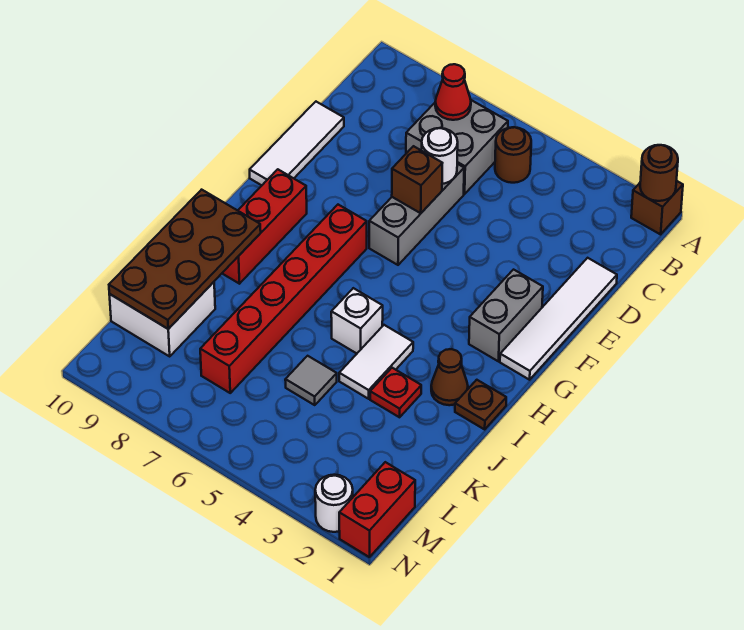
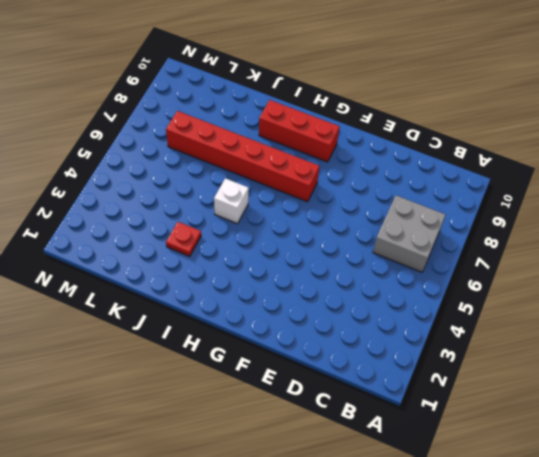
none -> brown brick A1 level 1
none -> brown round brick B5 level 1
none -> white tile D1:G1 level 1

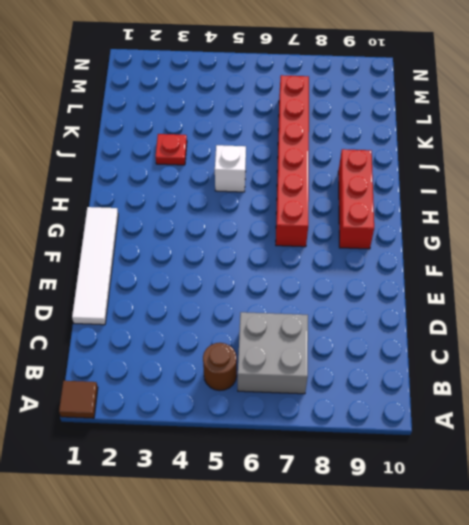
brown tile A1 level 1 -> brown brick A1 level 1
none -> grey brick D6:F6 level 1
none -> white tile D10:F10 level 1
none -> grey brick F2:G2 level 1

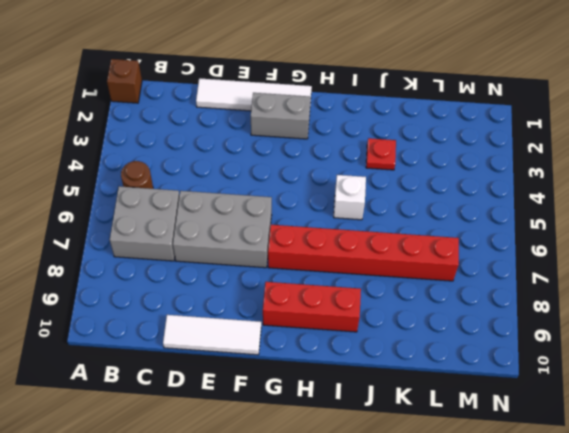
grey brick D6:F7 level 1 -> grey brick D6:F6 level 1
none -> brown plate I1 level 1
none -> brown cone I2 level 1
none -> white tile I4:J4 level 1

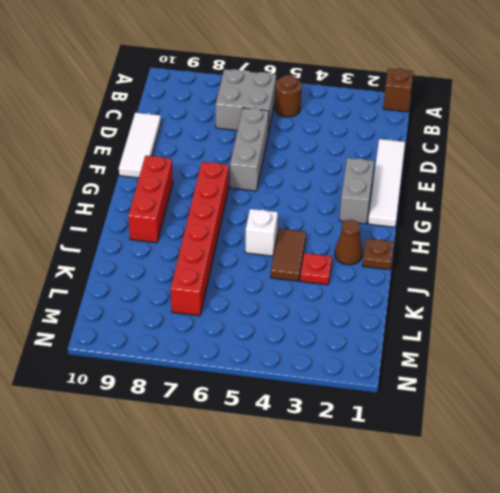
brown tile I4:J4 level 1 -> white tile I4:J4 level 1
none -> grey tile K5 level 1
none -> white brick K9:L10 level 1
none -> red brick M1:N1 level 1

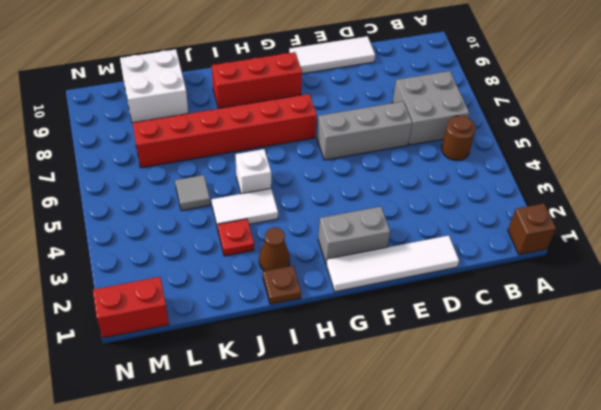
none -> white round brick N2 level 1
none -> brown round brick A1 level 2
none -> red cone B7 level 2

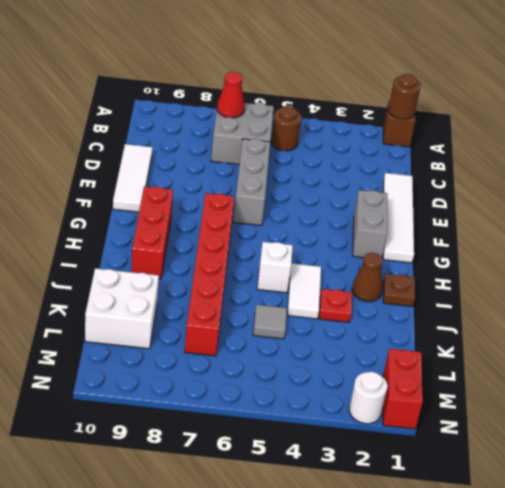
none -> white round brick D6 level 2
none -> brown brick E6 level 2
none -> brown plate I9:L10 level 2

